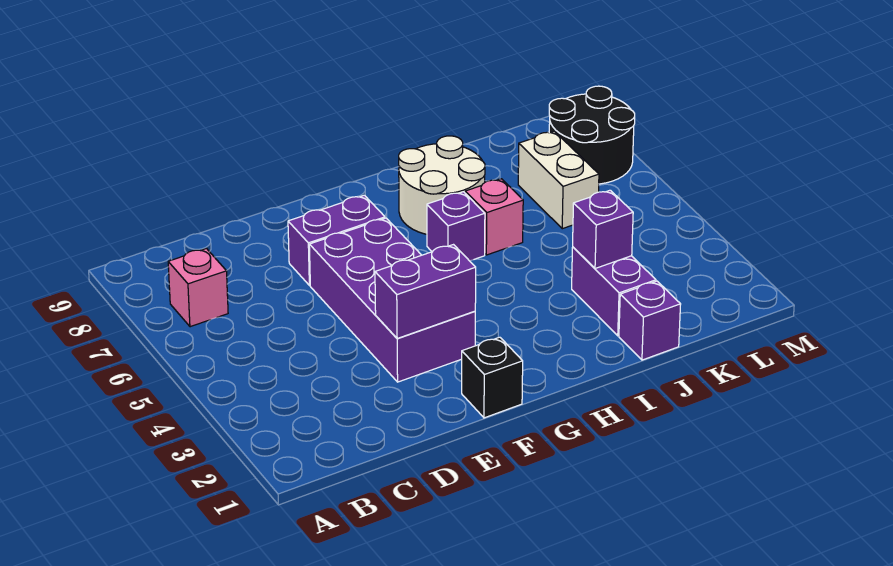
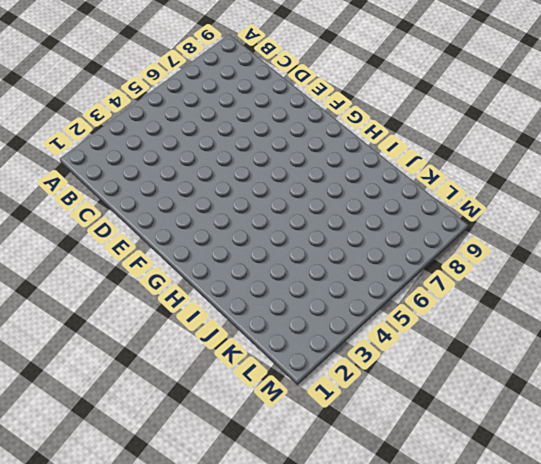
none -> pink brick B7 level 1
none -> purple brick E3:F6 level 1
none -> purple brick E7:F7 level 1

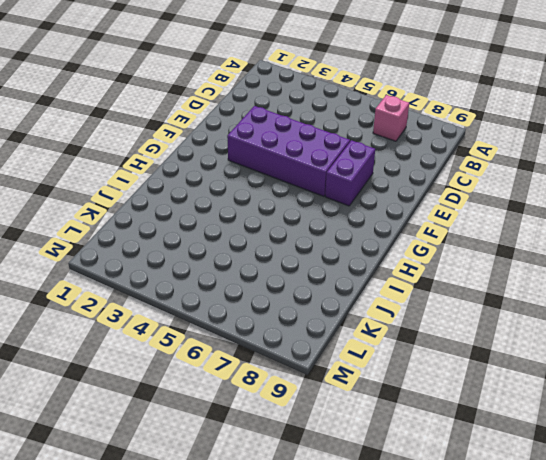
none -> black brick F1 level 1
none -> purple brick H6 level 1
none -> white round brick H7:I8 level 1

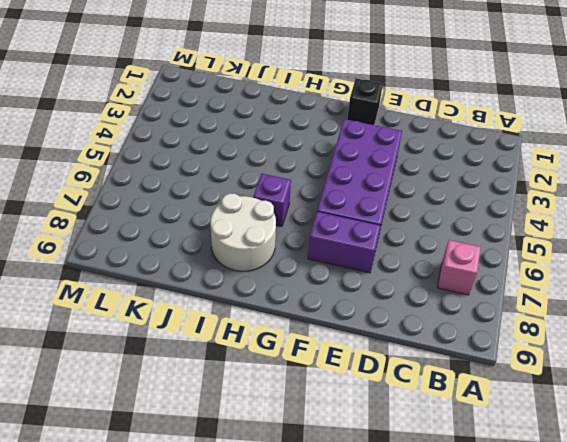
none -> pink brick I6 level 1
none -> purple brick J1 level 1
none -> purple brick J2:J3 level 1

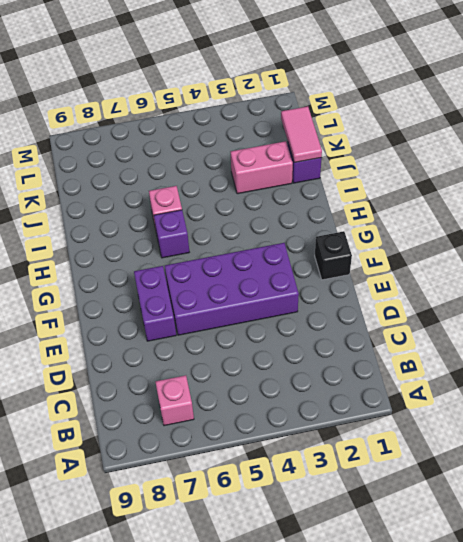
pink tile J1:K1 level 2 -> none
pink brick J2:J3 level 1 -> purple brick J2:J3 level 1
none -> white round brick H7:I8 level 1
none -> white brick K6:K7 level 1
none -> black round brick L7:M8 level 1

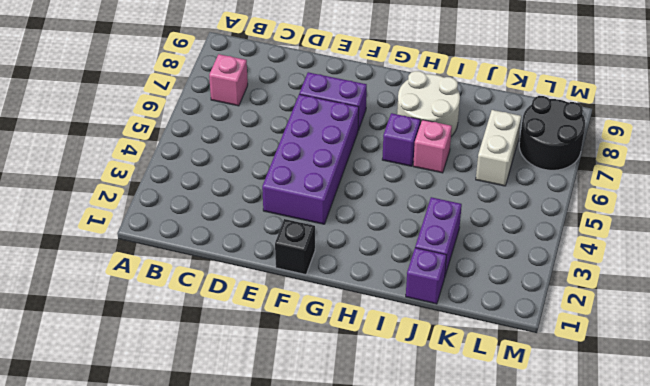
none -> purple brick E3:F3 level 2
none -> purple brick J3 level 2

